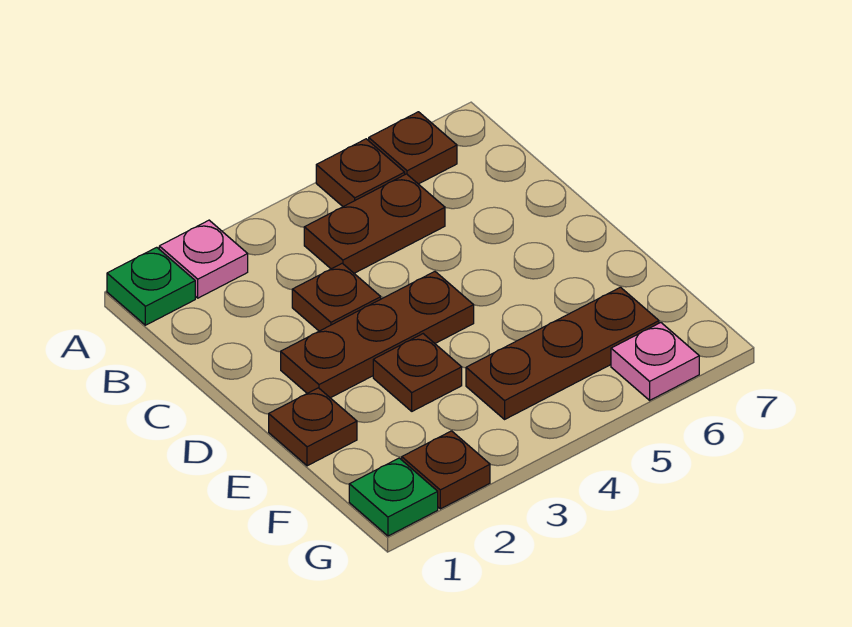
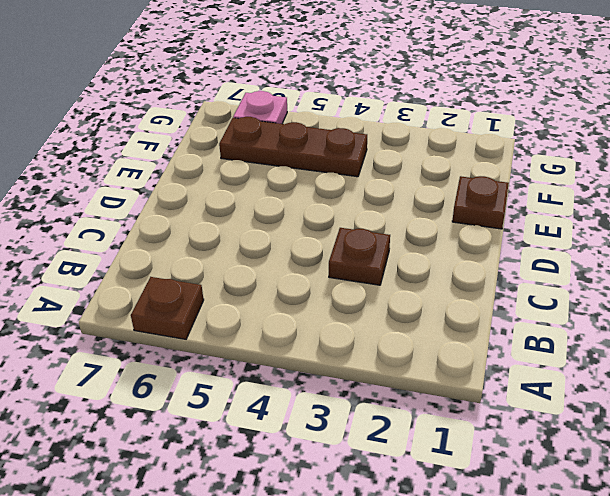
none -> green plate A1 level 1
none -> pink plate A2 level 1
none -> brown plate A5 level 1

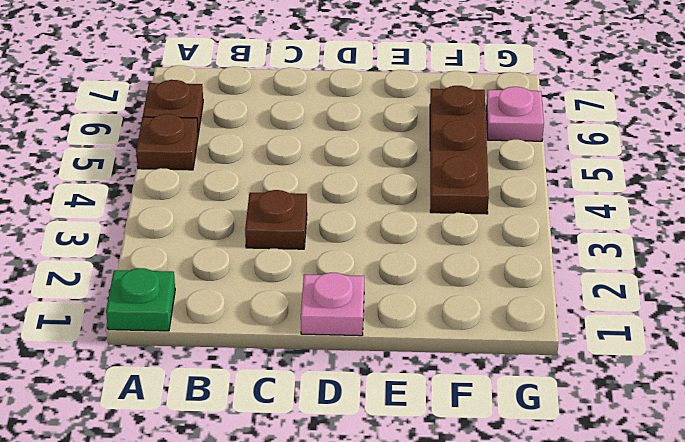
pink plate D1 level 1 -> pink plate A2 level 1
none -> brown plate B4:B5 level 1
none -> brown plate D2:D4 level 1
none -> brown plate E1 level 1

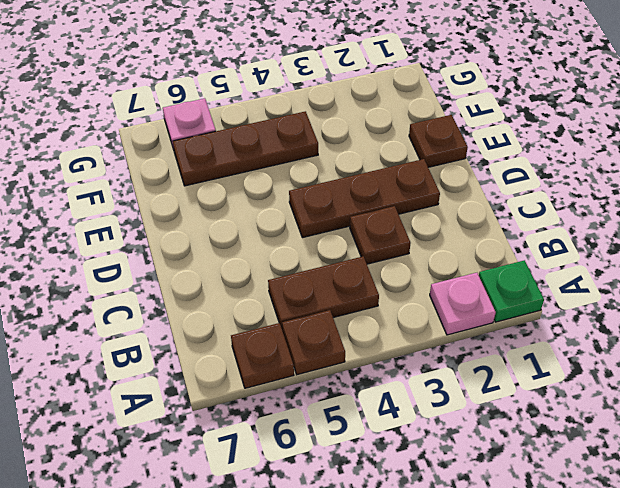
none -> brown plate E3 level 1
none -> green plate G1 level 1
none -> brown plate G2 level 1

